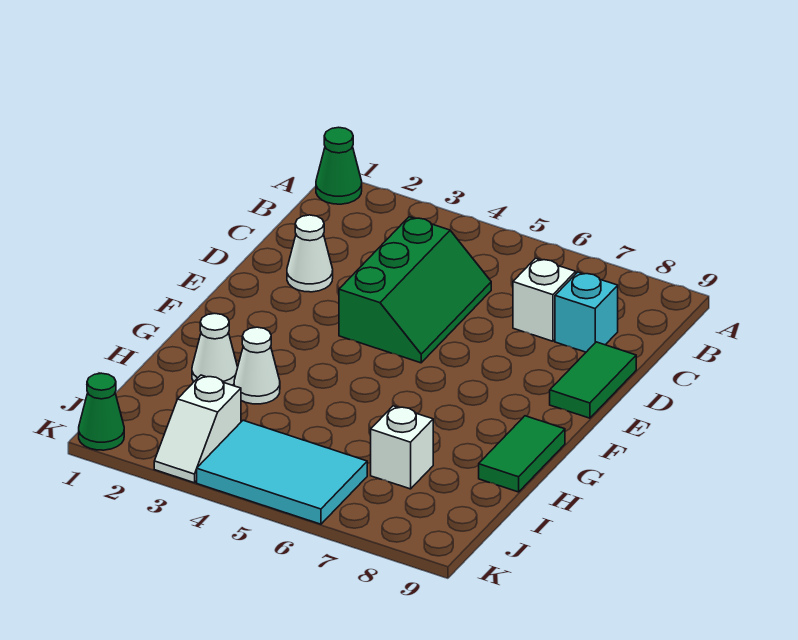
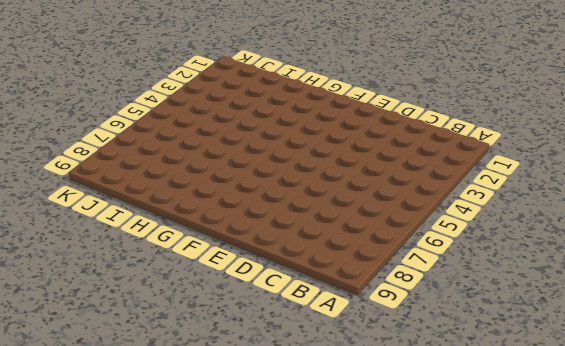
none -> green cone A1 level 1
none -> green slope C4:E5 level 1 top 4
none -> white brick C7 level 1

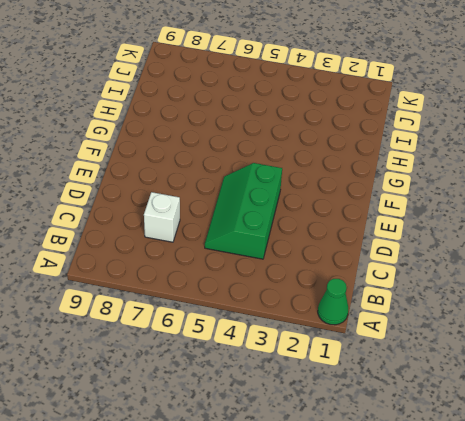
none -> cyan brick C8 level 1
none -> white cone D2 level 1
none -> green tile D9:E9 level 1

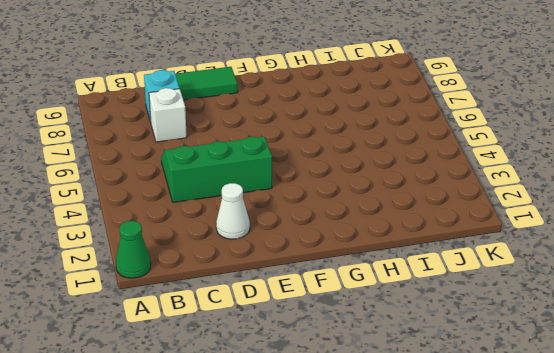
none -> green tile G9:H9 level 1
none -> white cone H2 level 1
none -> white cone H3 level 1

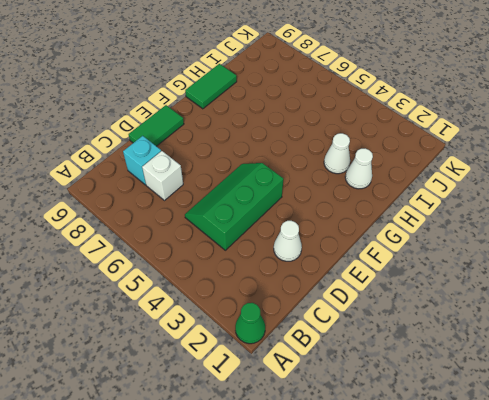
none -> white brick I7 level 1
none -> white slope J3:K3 level 1 top J
none -> cyan tile J4:K6 level 1

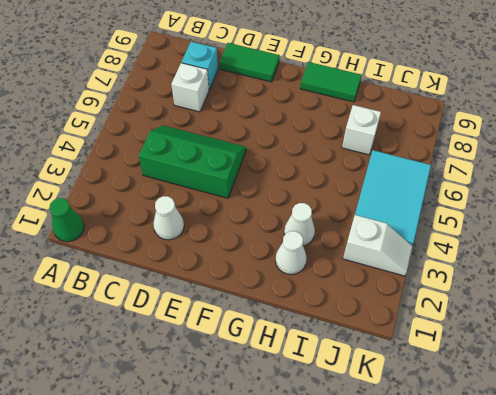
none -> green cone K1 level 1

